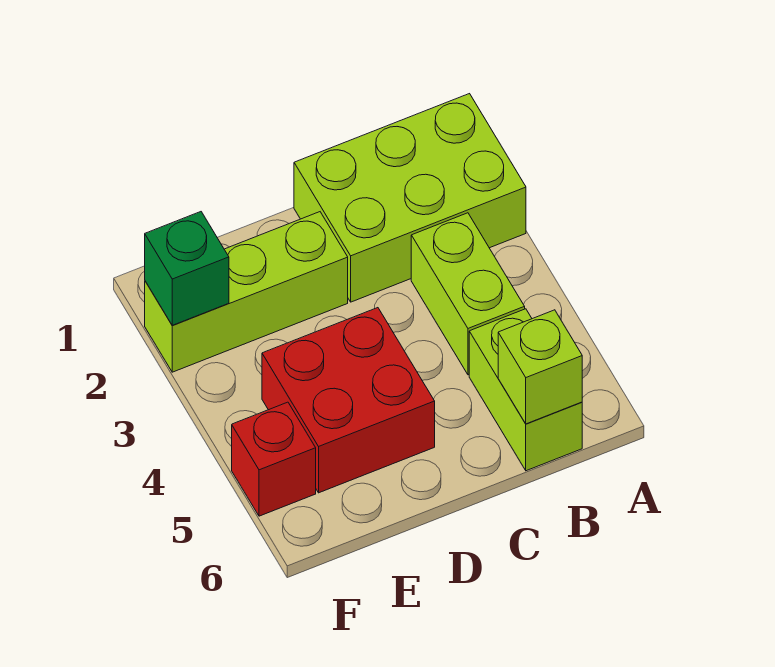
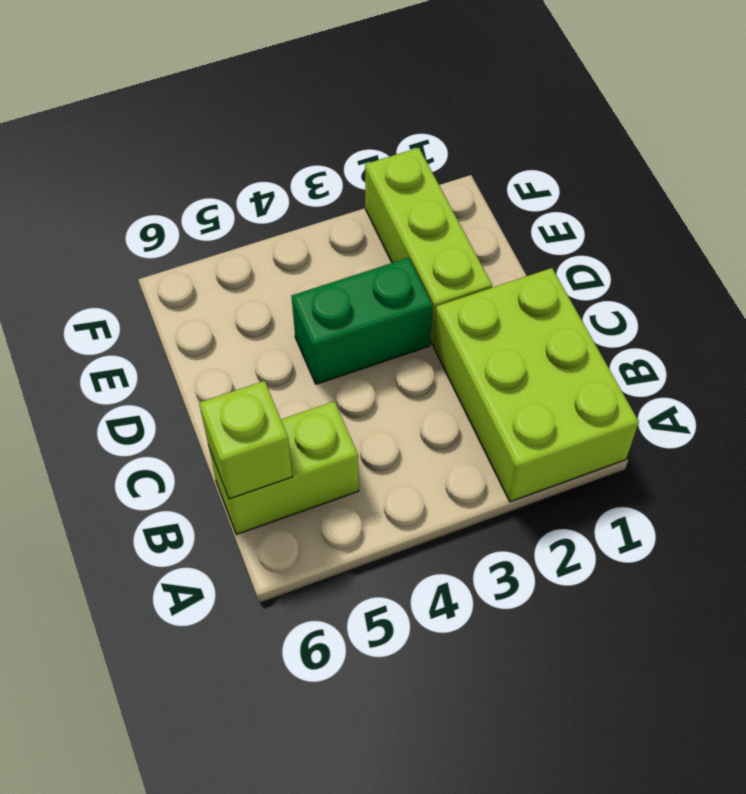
green brick D3:D4 level 1 -> red brick D4:E5 level 1
none -> lime brick B3:B4 level 1
none -> red brick F5 level 1

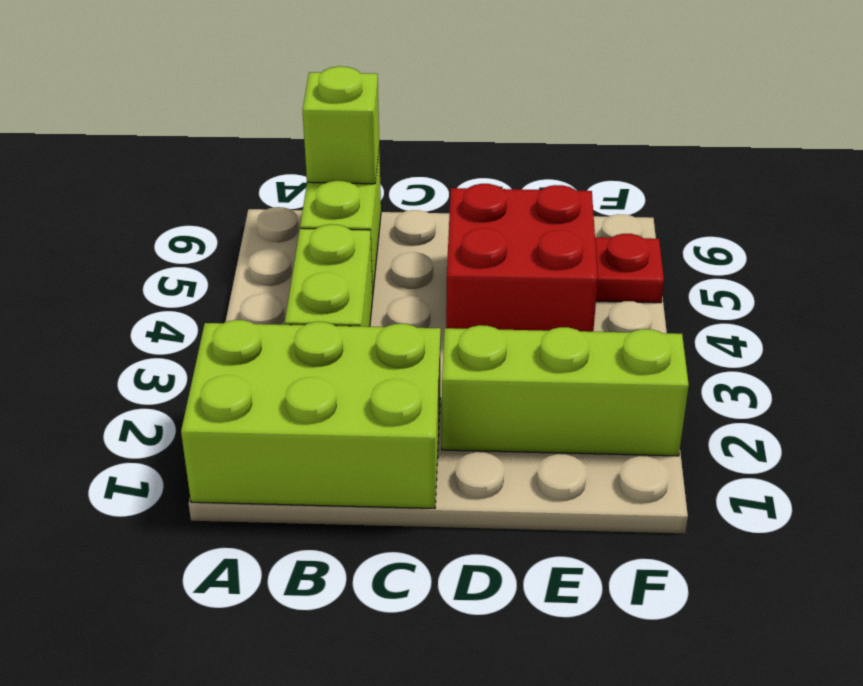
red plate F5 level 1 -> red brick F5 level 1
none -> green brick F2 level 2

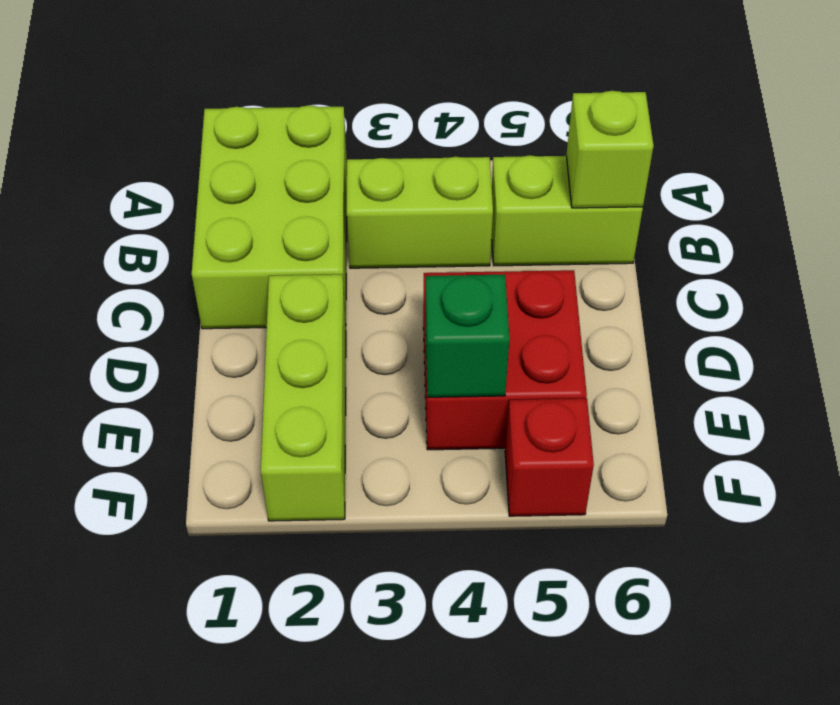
green brick E4 level 2 -> green brick F2 level 2

